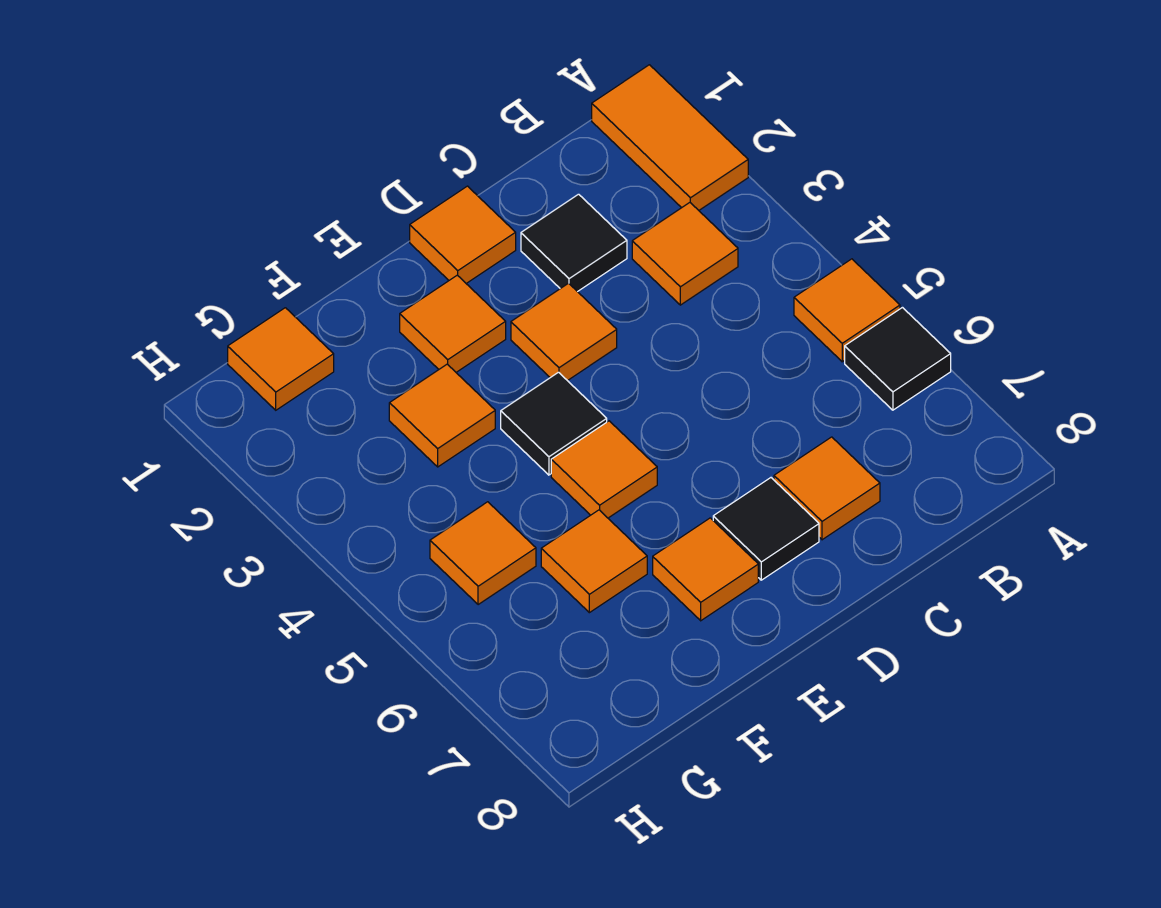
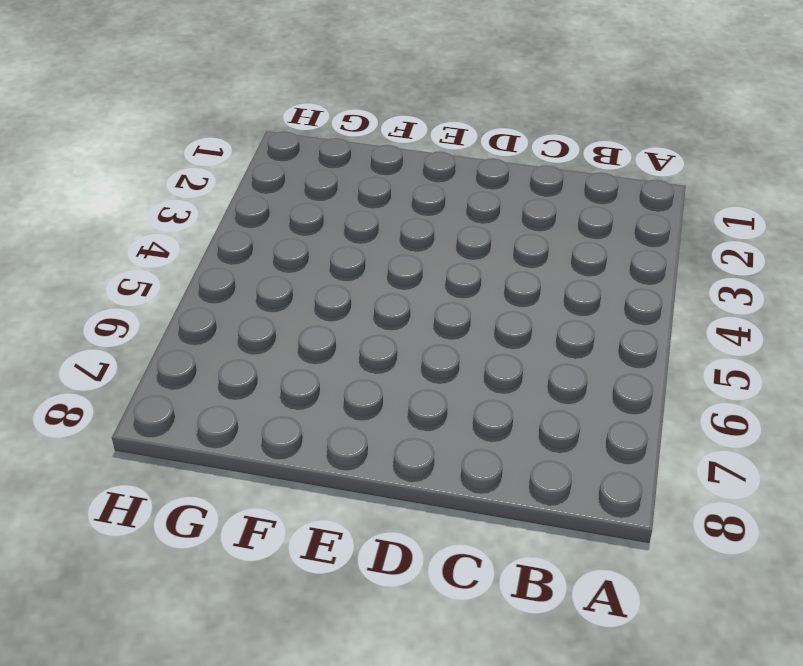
none -> orange tile A1:A2 level 1
none -> orange tile A5 level 1
none -> black tile A6 level 1

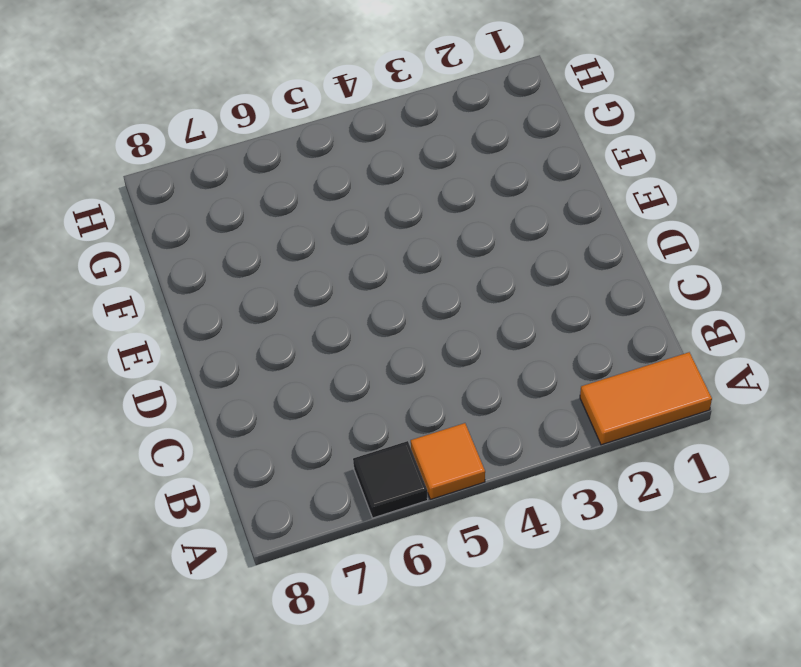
none -> orange tile B3 level 1
none -> black tile C2 level 1
none -> orange tile C7 level 1

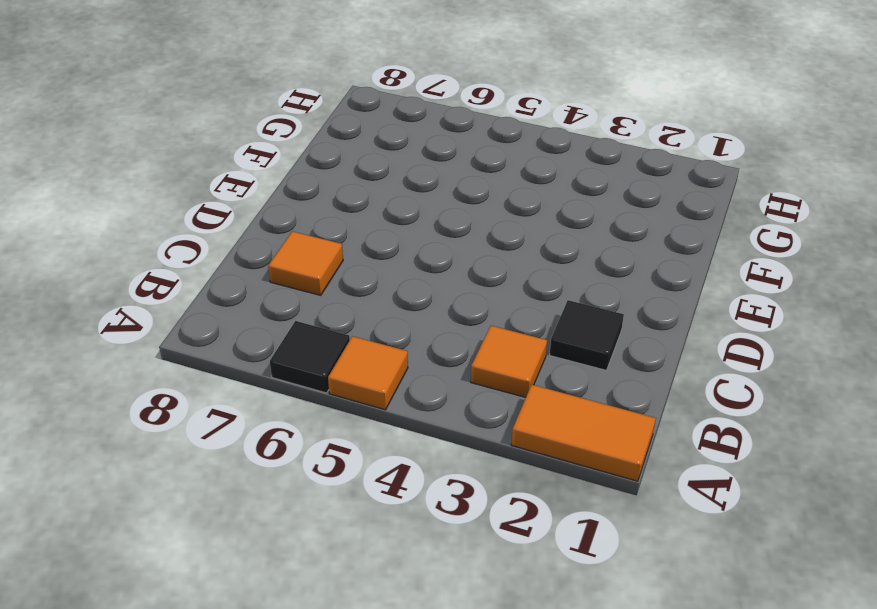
none -> orange tile D1 level 1
none -> orange tile D3 level 1
none -> black tile D7 level 1

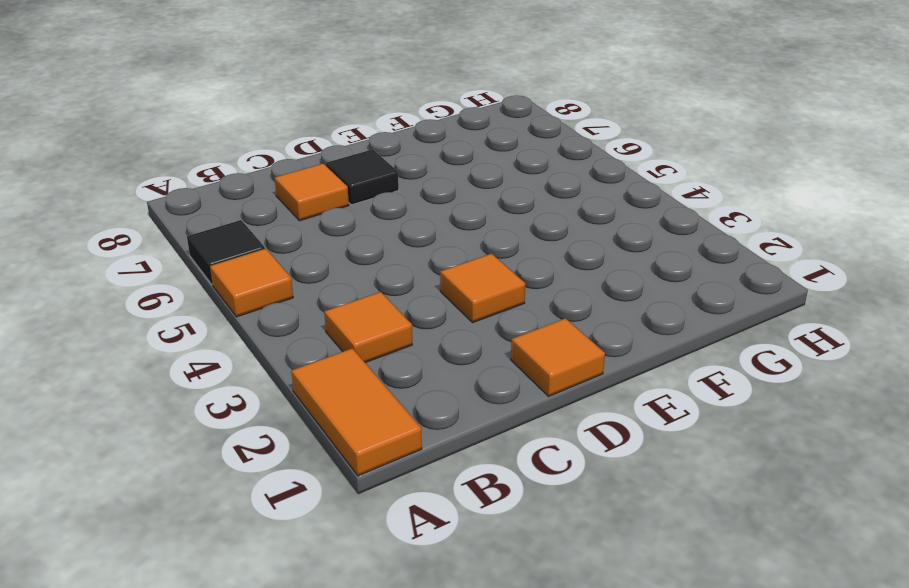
none -> black tile C2 level 1
none -> orange tile E2 level 1
none -> black tile E4 level 1

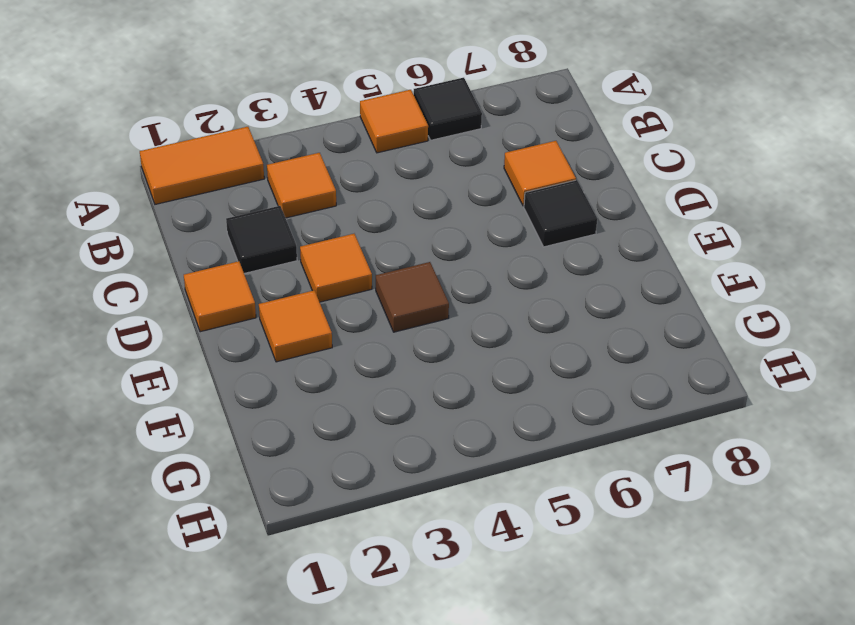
brown tile E4 level 1 -> black tile E4 level 1
none -> orange tile E5 level 1
none -> orange tile E7 level 1
none -> orange tile F3 level 1

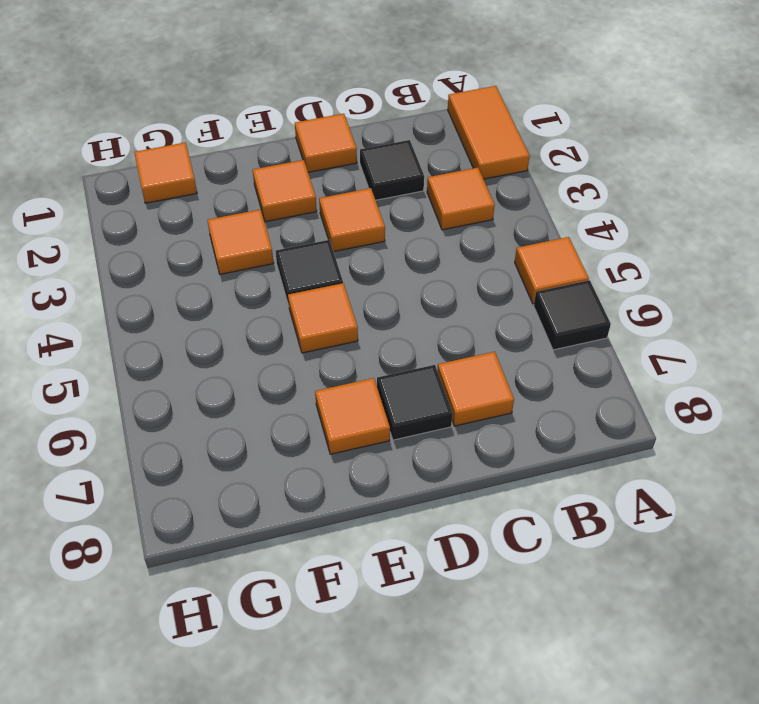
none -> orange tile F6 level 1
none -> orange tile G5 level 1

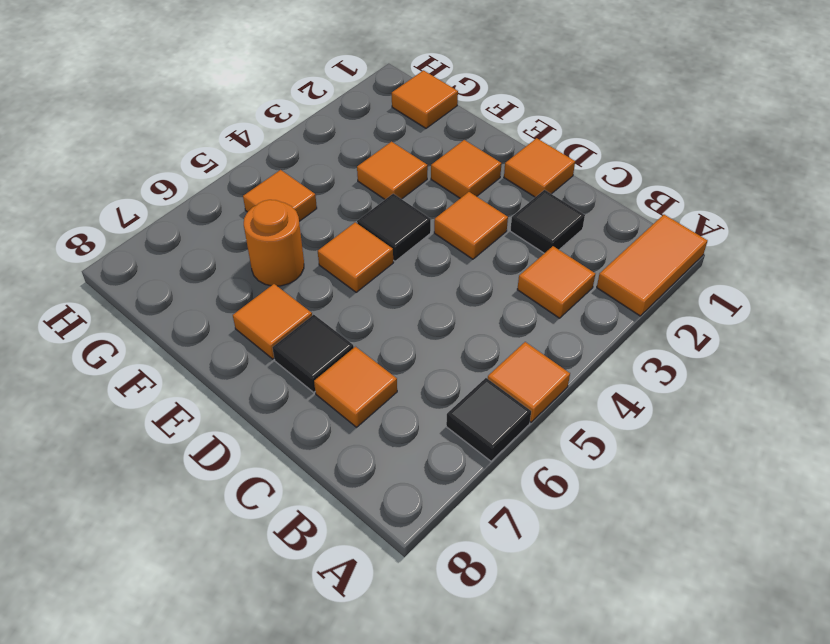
orange round brick F6 level 1 -> orange tile F6 level 1

